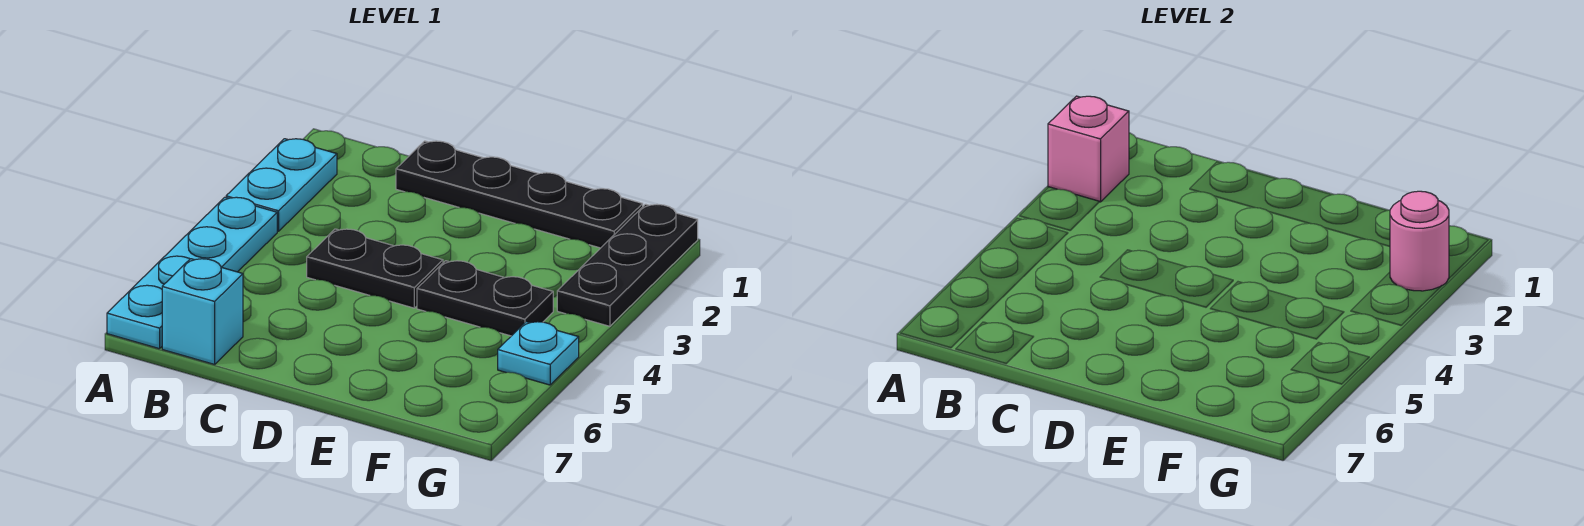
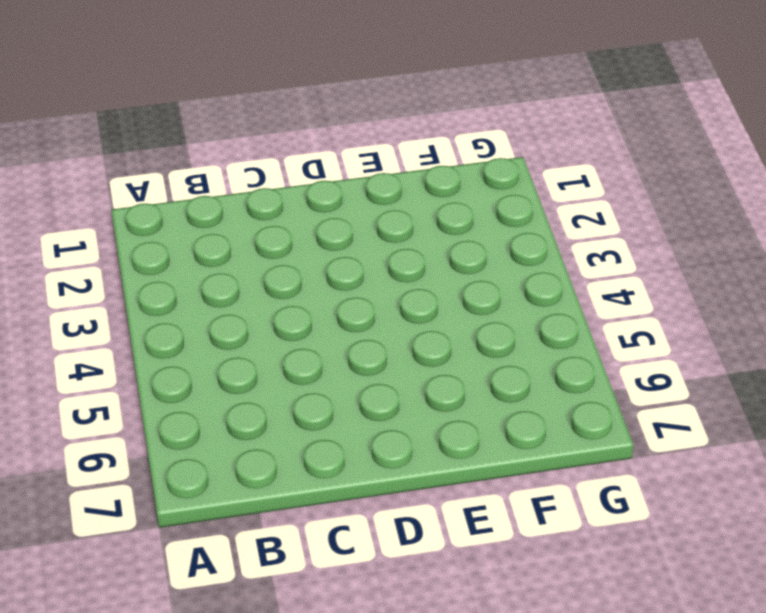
none -> cyan plate A2:A3 level 1
none -> cyan plate A4:A7 level 1

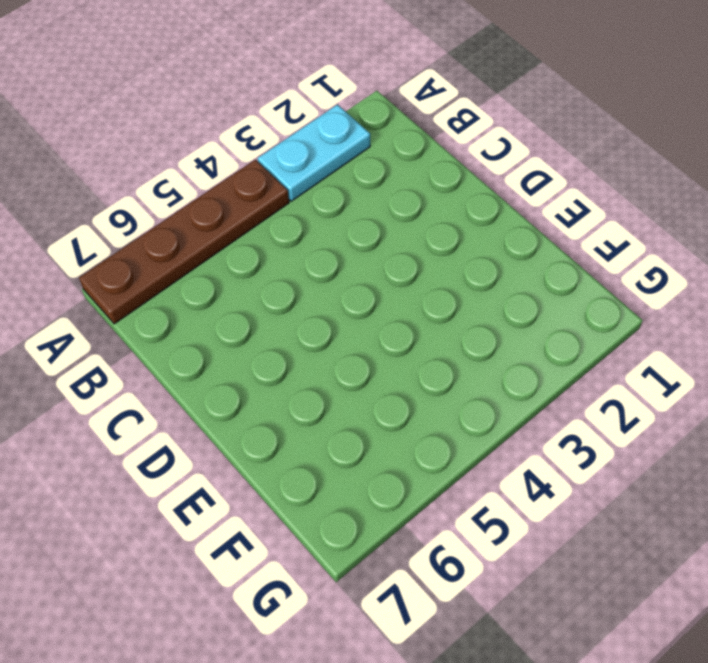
brown plate A4:A7 level 1 -> cyan plate A4:A7 level 1
none -> cyan brick B7 level 1
none -> black plate C1:F1 level 1

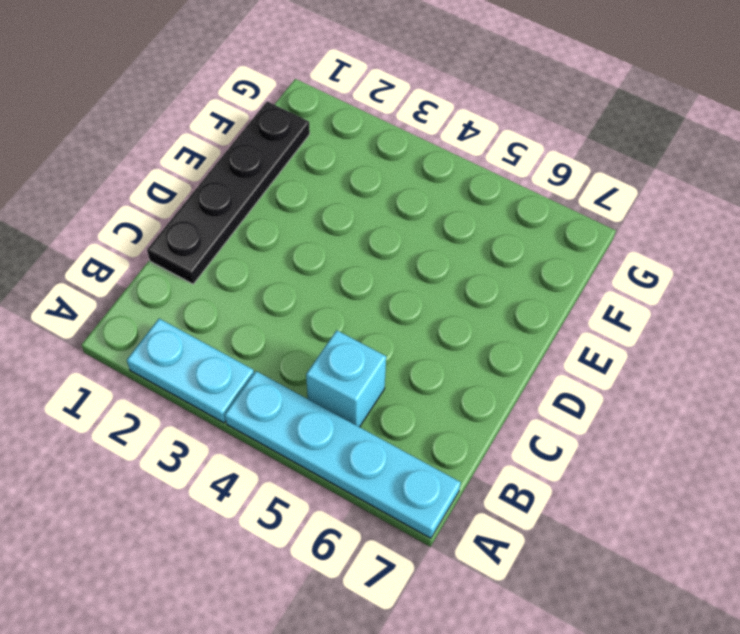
cyan brick B5 level 1 -> cyan brick B7 level 1
none -> black plate C4:D4 level 1
none -> black plate E4:F4 level 1

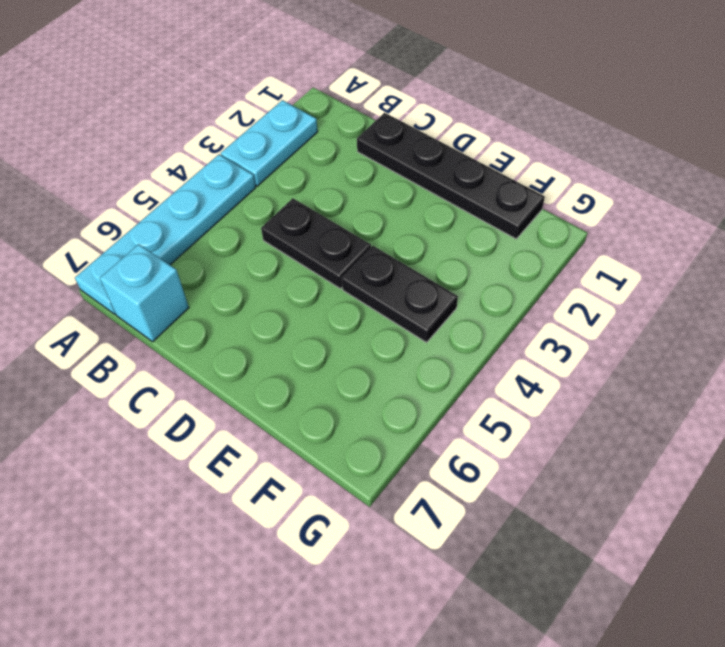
none -> black plate G1:G3 level 1
none -> cyan plate G5 level 1

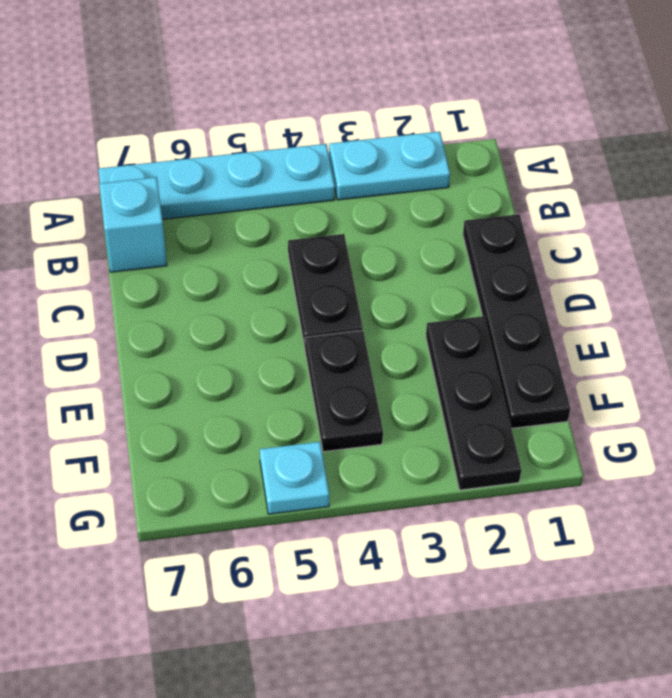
black plate E2:G2 level 1 -> black plate G1:G3 level 1
none -> pink brick A2 level 2
none -> pink round brick G2 level 2

